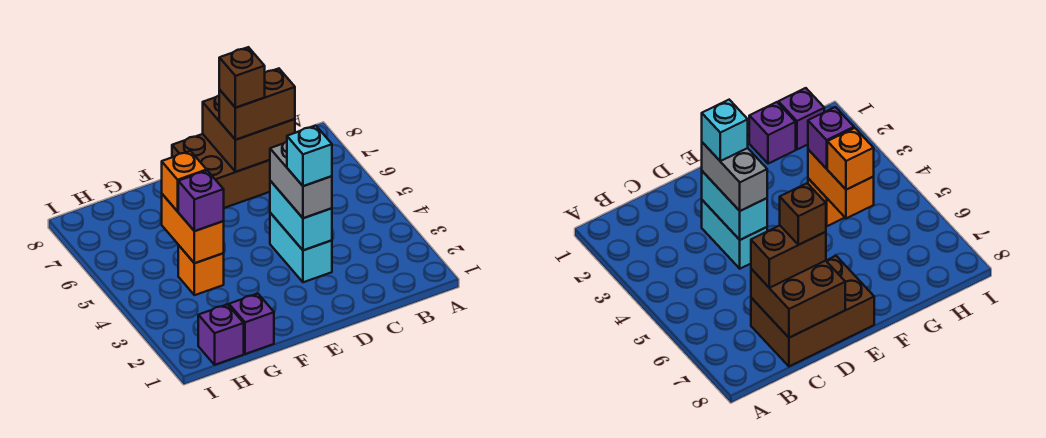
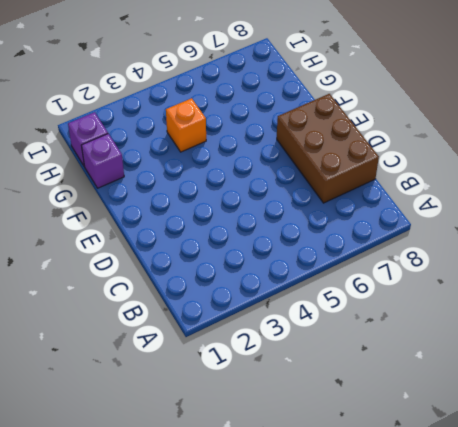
none -> cyan brick D3:D4 level 1
none -> brown brick C7:D8 level 2
none -> cyan brick D3:D4 level 2

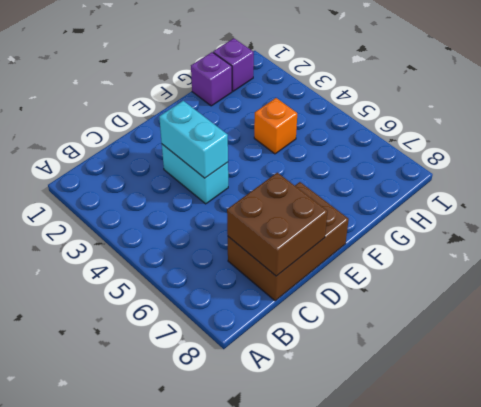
none -> orange brick G4:G5 level 2
none -> brown brick C7:D7 level 3
none -> grey brick D3:D4 level 3

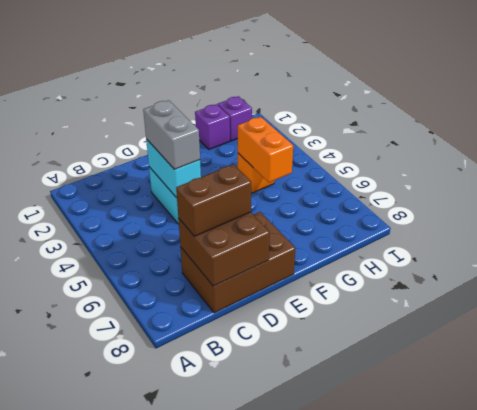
none -> purple brick G4 level 3
none -> orange brick G5 level 3
none -> cyan brick D3 level 4

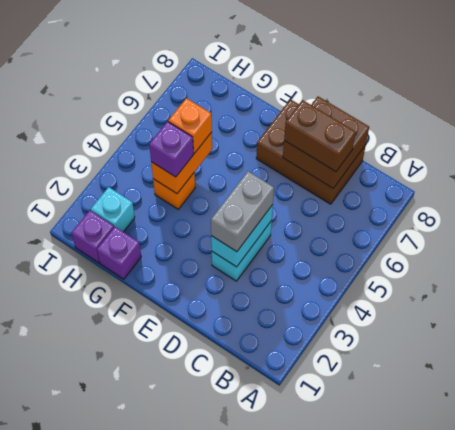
cyan brick H2 level 1 -> cyan brick D3 level 4
none -> brown brick D7 level 4

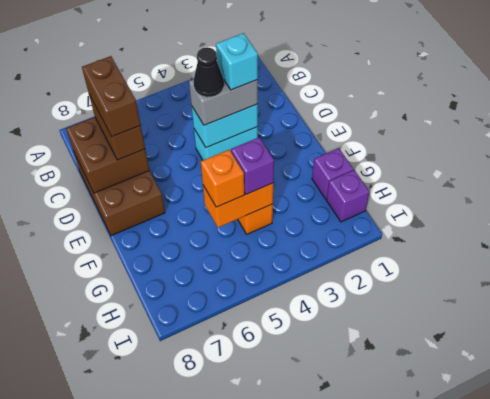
brown brick C7:D7 level 4 -> brown brick D7 level 4
black cone D4 level 4 -> none

